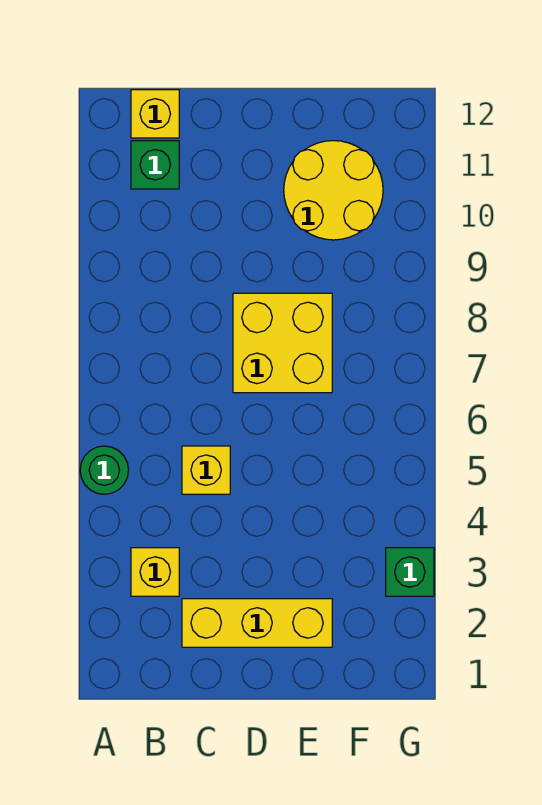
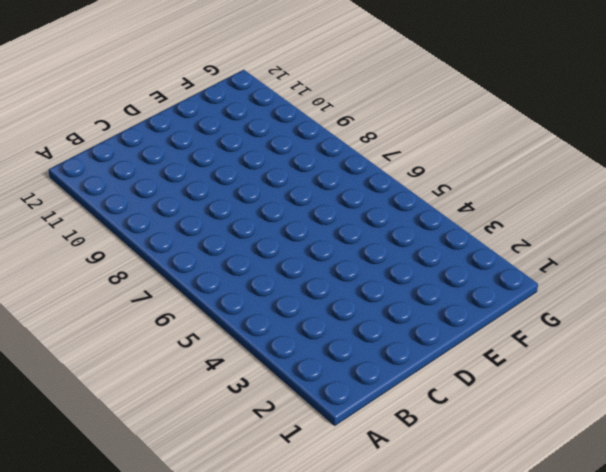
none -> green round brick A5 level 1
none -> yellow brick B3 level 1

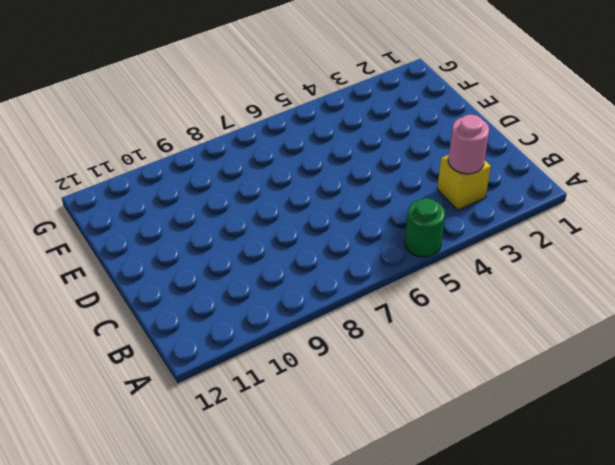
pink round brick B3 level 2 -> none
none -> green brick B11 level 1
none -> yellow brick B12 level 1

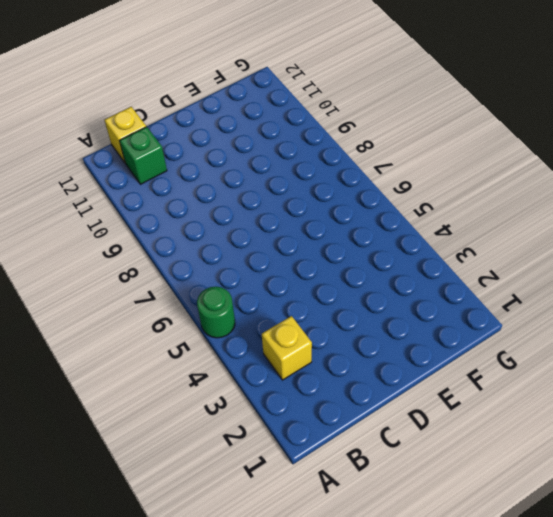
none -> yellow brick C2:E2 level 1
none -> yellow brick C5 level 1

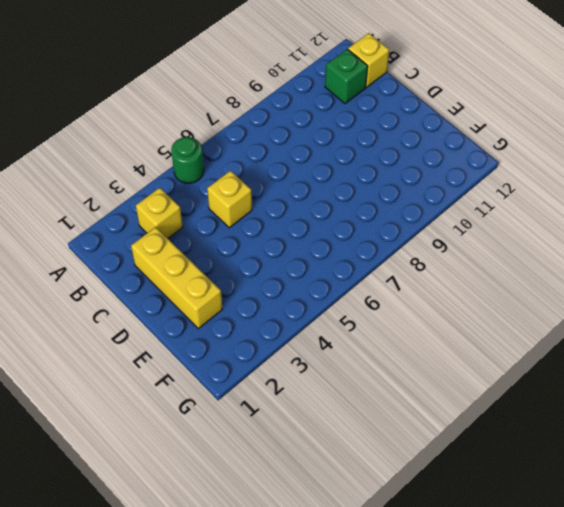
none -> yellow brick D7:E8 level 1
none -> yellow round brick E10:F11 level 1

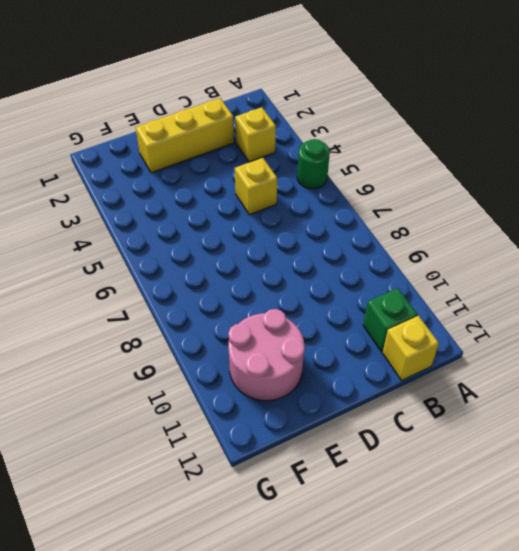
pink round brick E10:F11 level 1 -> yellow round brick E10:F11 level 1
none -> yellow brick D7:E8 level 1
none -> green brick G3 level 1

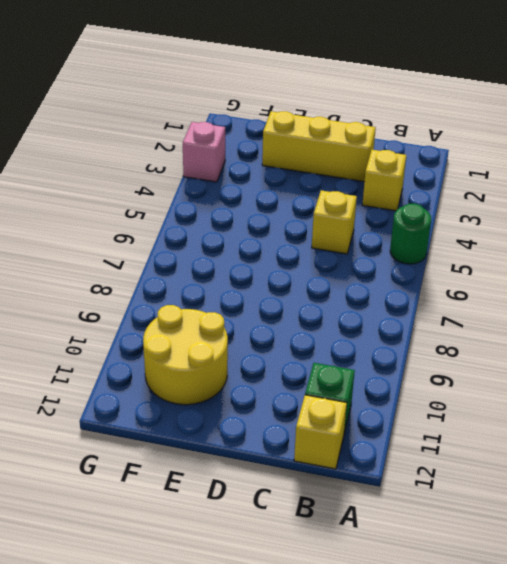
pink brick G3 level 1 -> green brick G3 level 1
none -> yellow brick D7:E8 level 1

